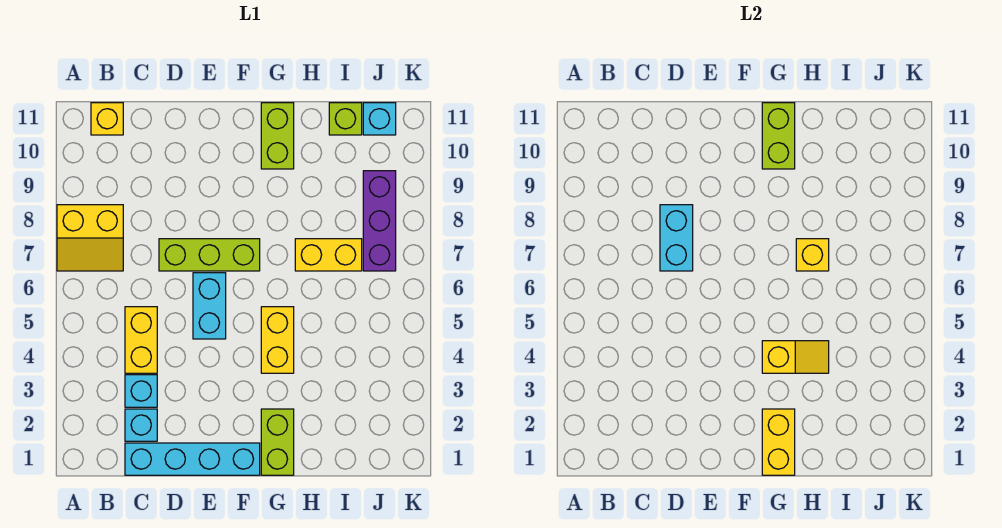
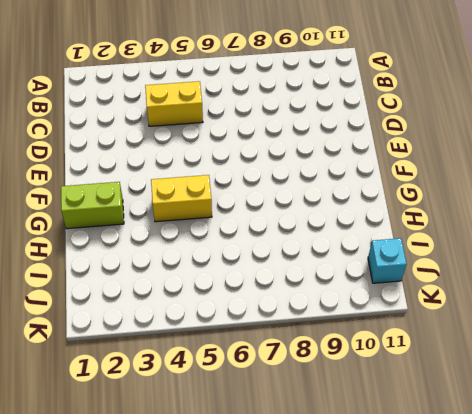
none -> yellow slope A7:B8 level 1 top 8
none -> yellow brick B11 level 1
none -> cyan brick C1:F1 level 1

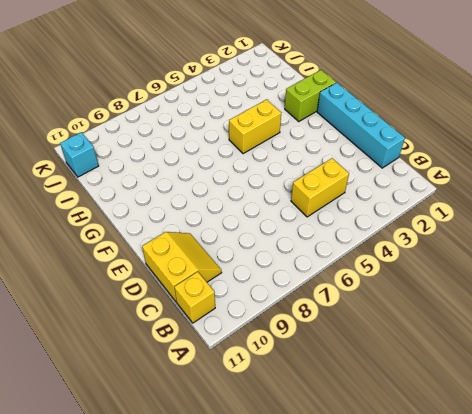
yellow slope C10:D11 level 1 top 11 -> yellow slope A7:B8 level 1 top 8
none -> cyan brick C2 level 1
none -> cyan brick C3 level 1
none -> lime brick D7:F7 level 1

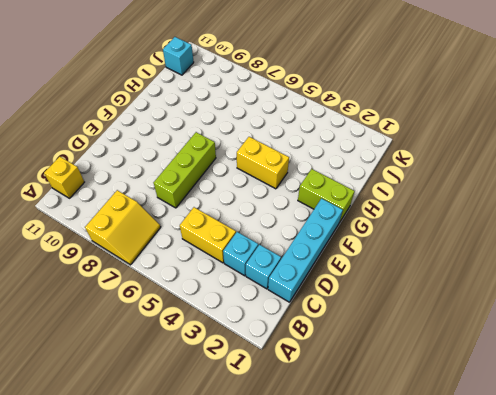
none -> cyan brick E5:E6 level 1
none -> lime brick G10:G11 level 1
none -> yellow brick H7:I7 level 1

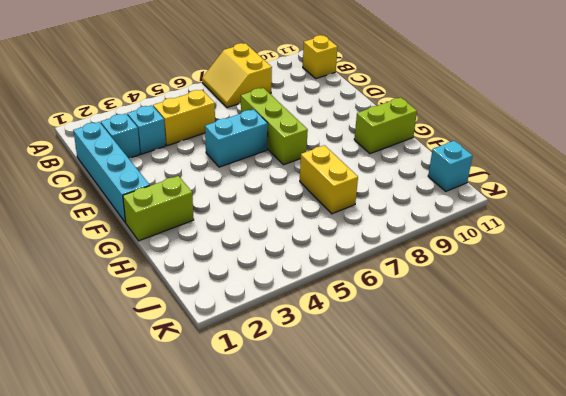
none -> yellow brick G4:G5 level 1
none -> lime brick I11 level 1
none -> purple brick J7:J9 level 1

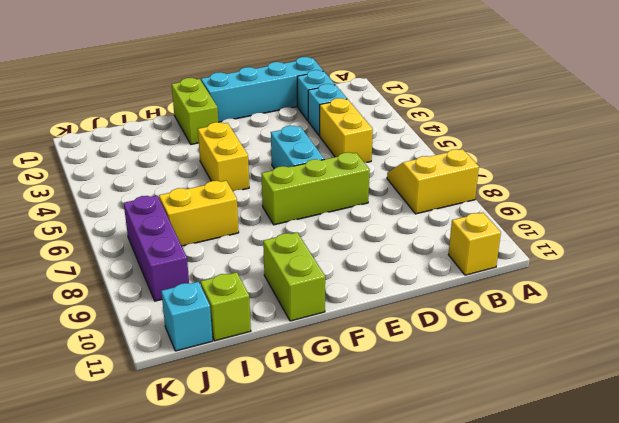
none -> cyan brick D7:D8 level 2
none -> yellow brick G1:G2 level 2
none -> yellow slope G4:H4 level 2 top G

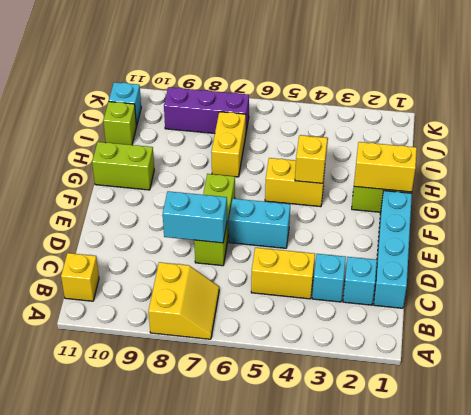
none -> lime brick G10:G11 level 2
none -> yellow brick H7 level 2

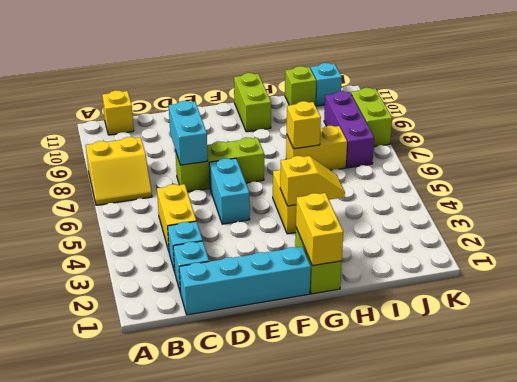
lime brick K8:K9 level 1 -> lime brick G10:G11 level 2

